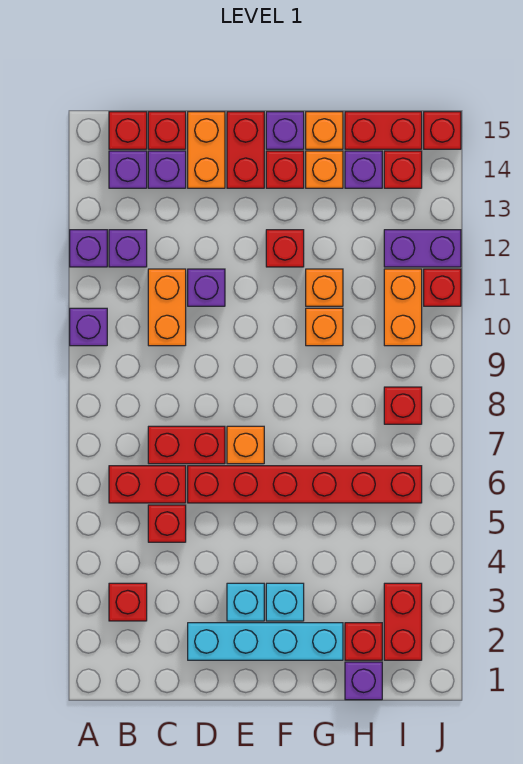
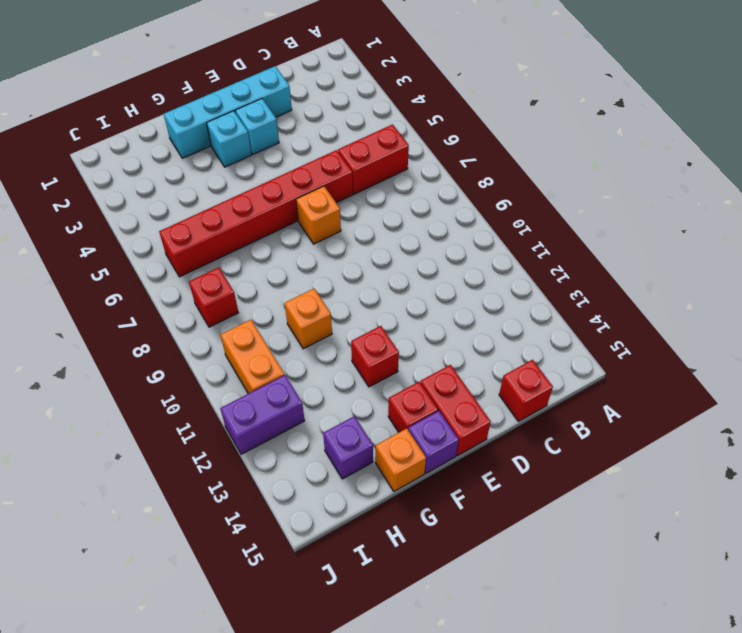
none -> purple brick A10 level 1
none -> purple brick A12 level 1
none -> red brick B3 level 1
none -> purple brick B12 level 1

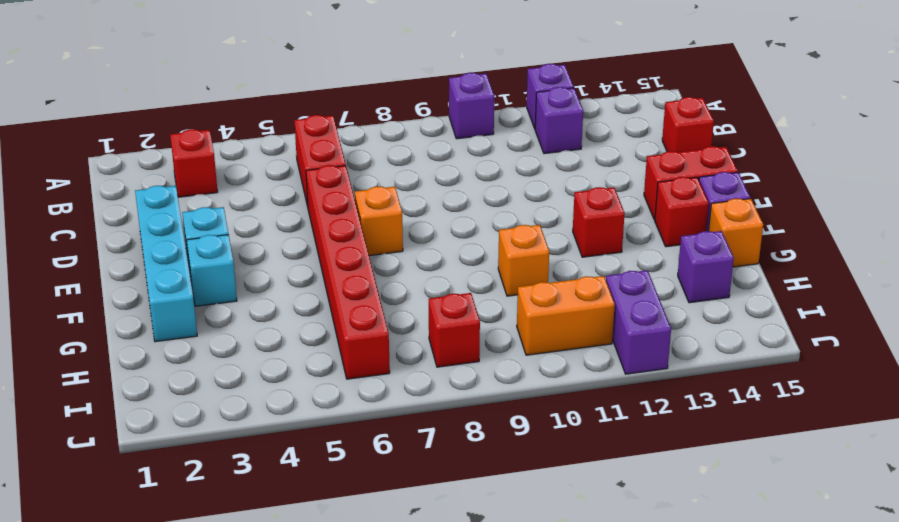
none -> purple brick B14 level 1
none -> red brick B15 level 1
none -> red brick C5 level 1
none -> red brick C7:D7 level 1

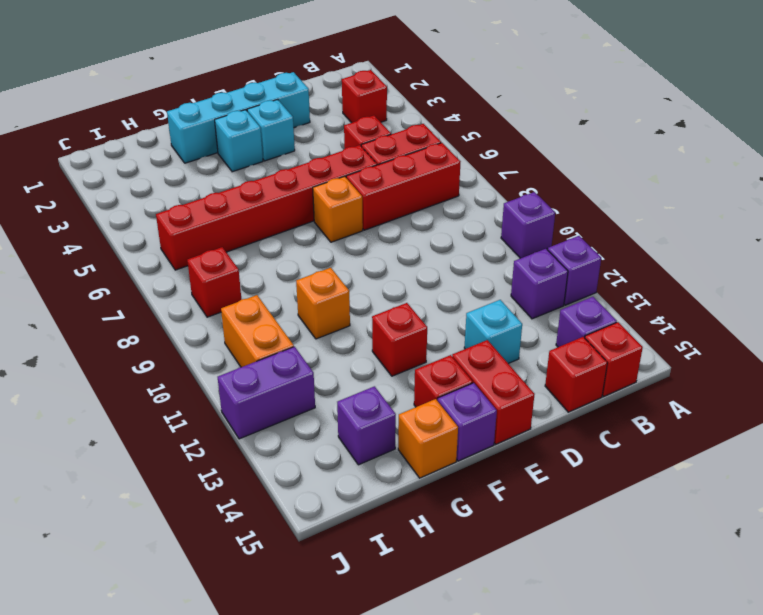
red brick B7:D7 level 1 -> red brick C7:D7 level 1
cyan brick D13 level 1 -> none
none -> orange brick C10:C11 level 1
none -> purple brick C14 level 1
none -> purple brick D11 level 1
none -> orange brick D14:D15 level 1

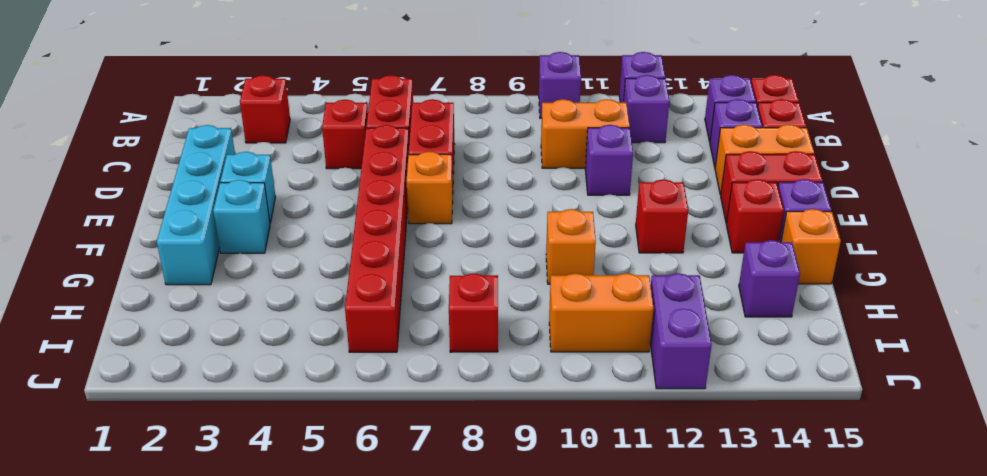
none -> orange brick G11 level 1
none -> orange brick G14 level 1
none -> purple brick H1 level 1
none -> red brick H2 level 1

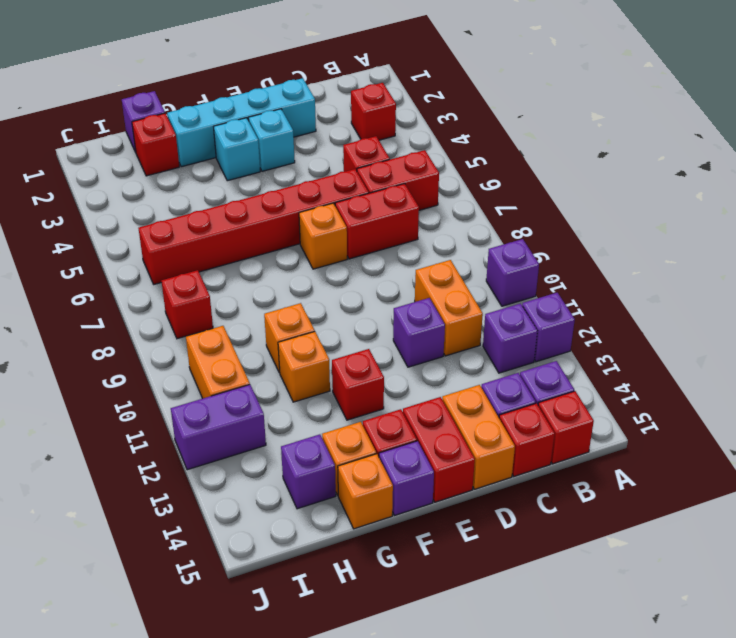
none -> red brick H15:I15 level 1
none -> red brick I2:I3 level 1
none -> red brick I14 level 1
none -> red brick J11 level 1

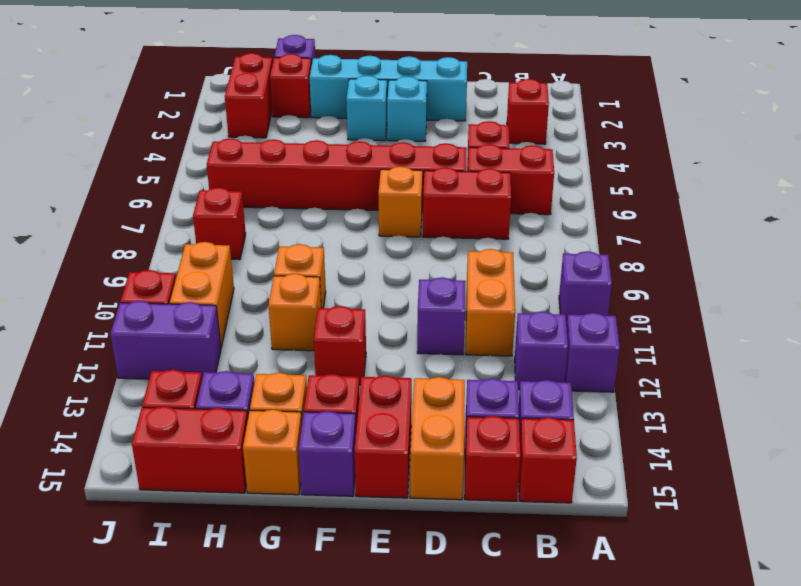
none -> red brick J15 level 1

